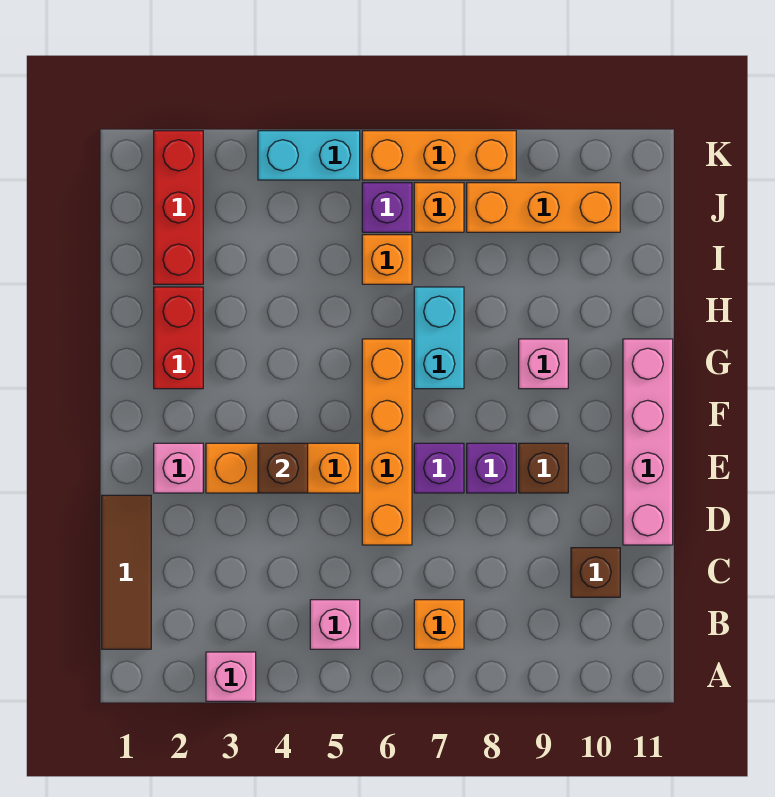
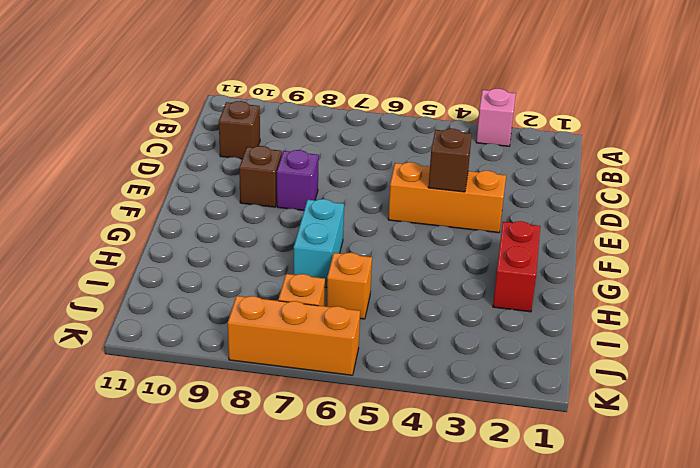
none -> brown tile B1:D1 level 1
none -> pink brick B5 level 1
none -> orange brick B7 level 1

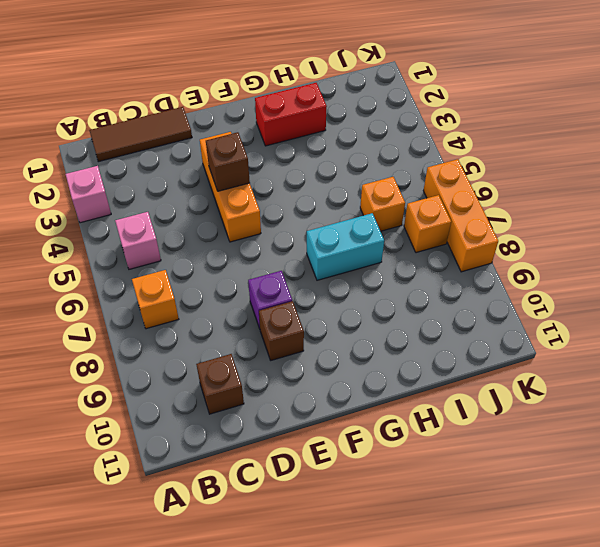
none -> orange brick D6:G6 level 1
none -> pink brick D11:G11 level 1
none -> pink brick E2 level 1

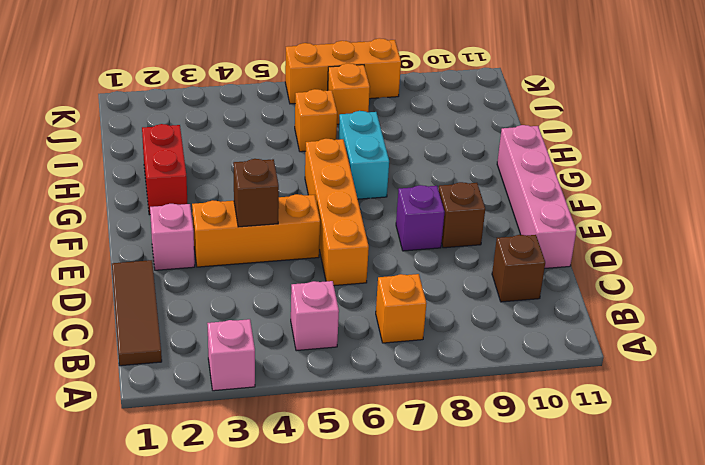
none -> purple brick E7 level 1
none -> pink brick G9 level 1
none -> red brick I2:K2 level 1

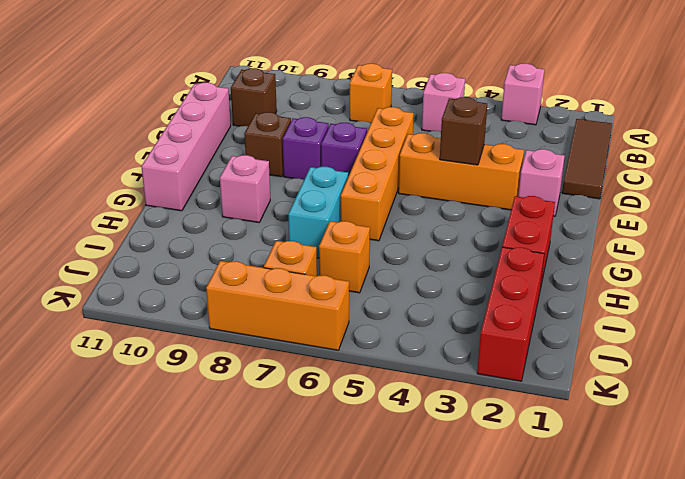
none -> purple brick J6 level 1
none -> orange brick J8:J10 level 1
none -> cyan brick K4:K5 level 1

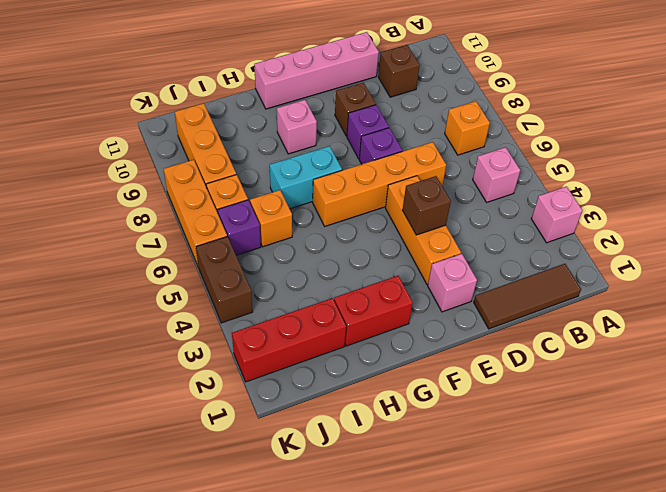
brown brick K4:K5 level 1 -> cyan brick K4:K5 level 1

